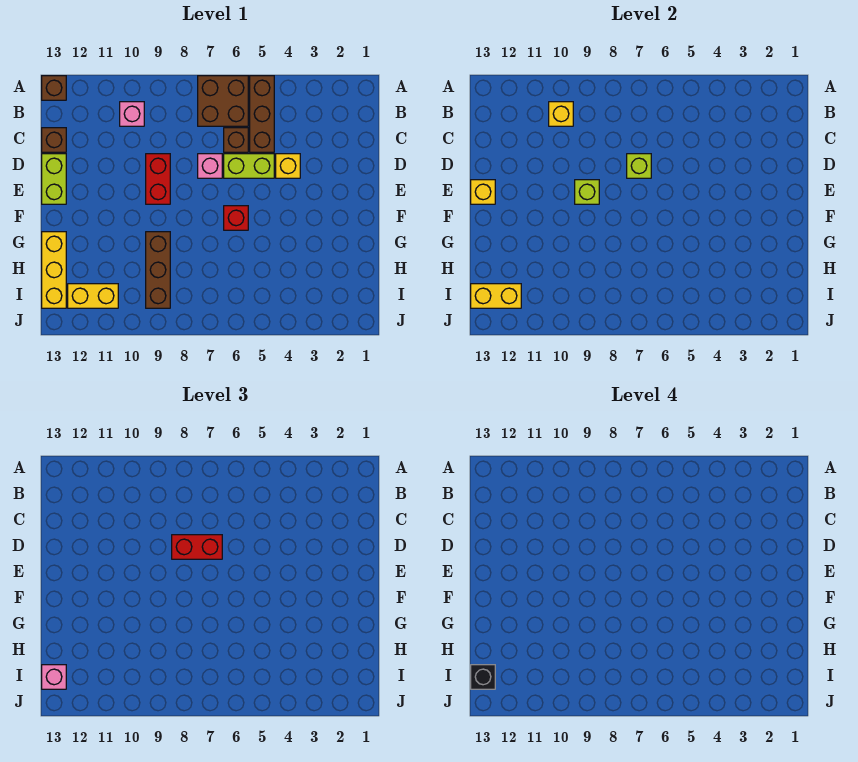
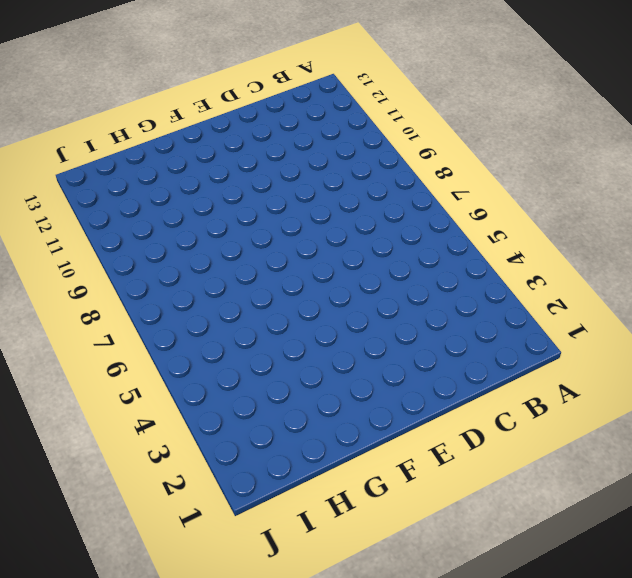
none -> brown brick A5:C5 level 1
none -> brown brick A6:B7 level 1
none -> brown brick A13 level 1

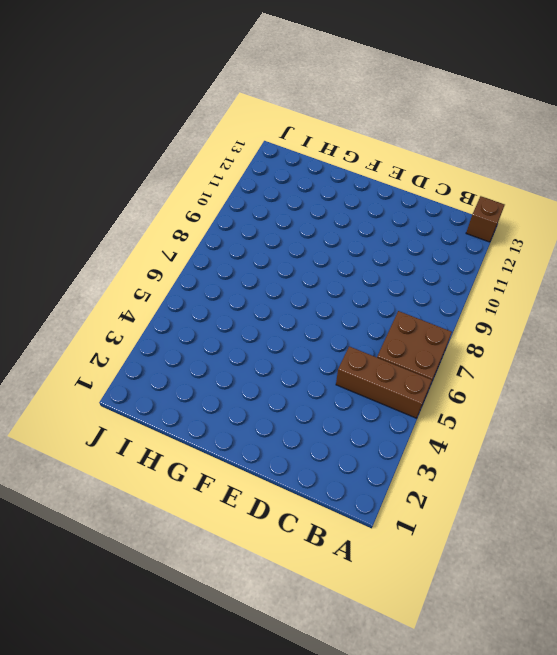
none -> pink brick B10 level 1
none -> brown brick C6 level 1
none -> brown brick C13 level 1

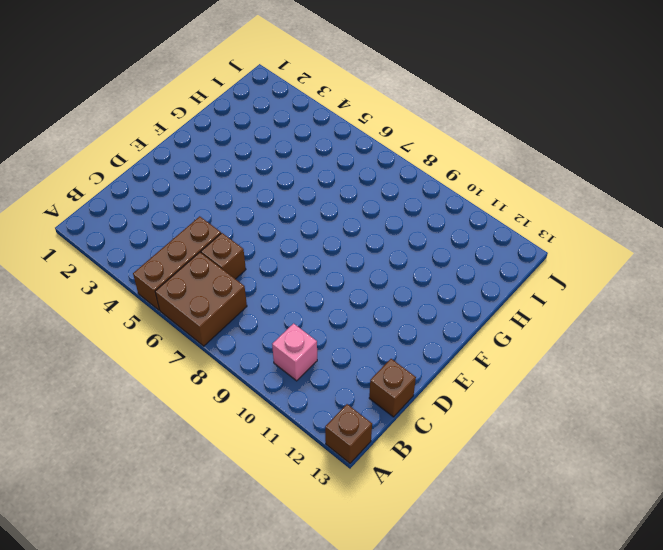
none -> yellow brick D4 level 1
none -> lime brick D5:D6 level 1
none -> pink brick D7 level 1

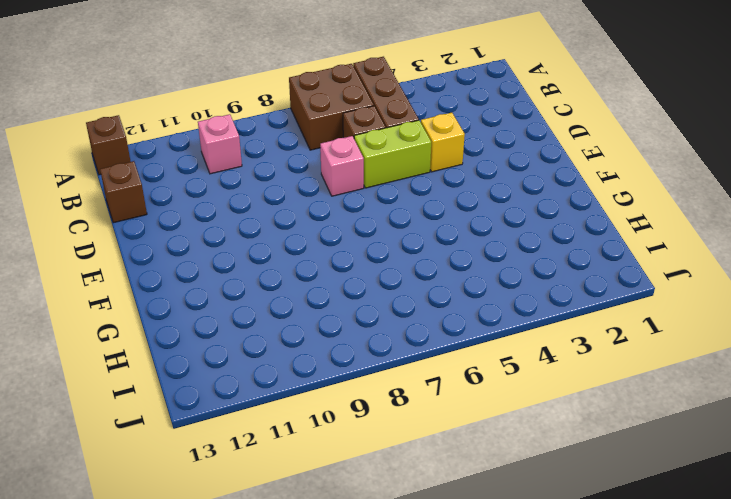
none -> red brick D9:E9 level 1
none -> lime brick D13:E13 level 1
none -> red brick F6 level 1

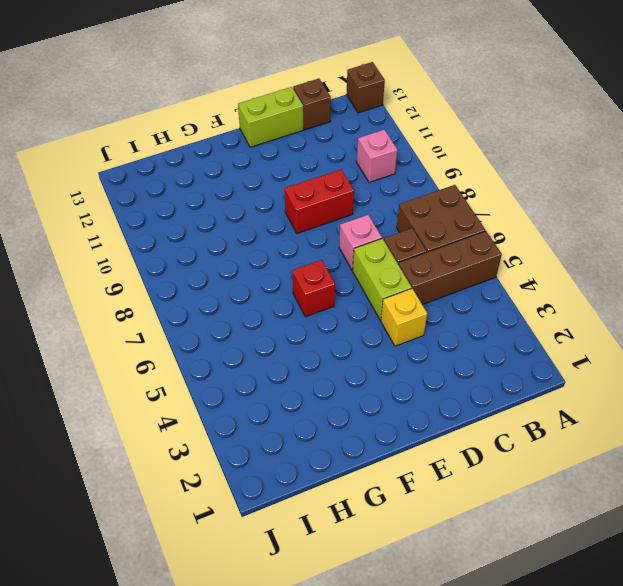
none -> brown brick G9:I9 level 1
none -> yellow brick G13:I13 level 1
none -> yellow brick I11:I12 level 1

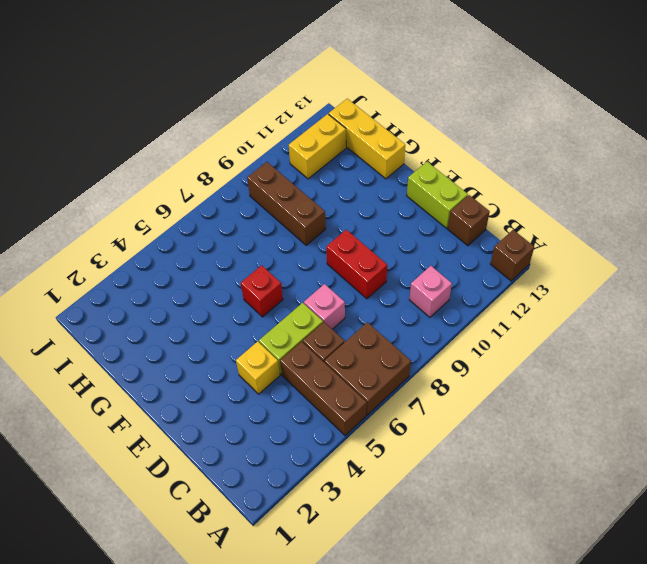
none -> yellow brick B10 level 2
none -> lime brick D7 level 2
none -> lime brick E9 level 2

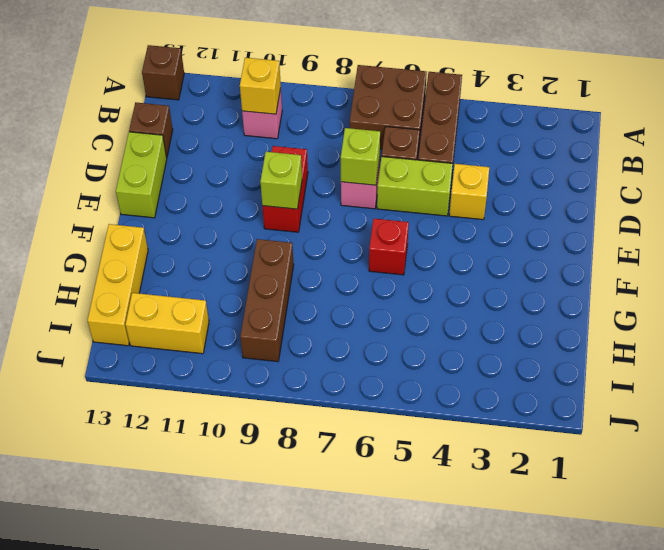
none -> yellow brick E13 level 2
none -> yellow brick I12:I13 level 2
none -> red brick D7:D8 level 3

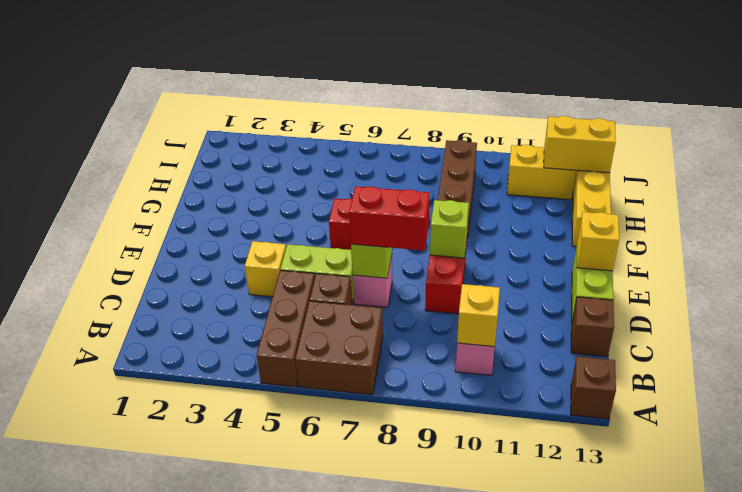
none -> pink brick I13 level 3
none -> black brick I13 level 4

